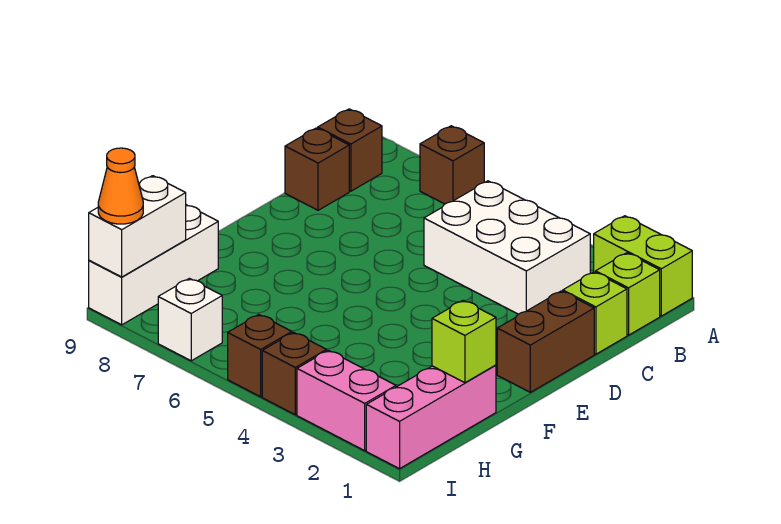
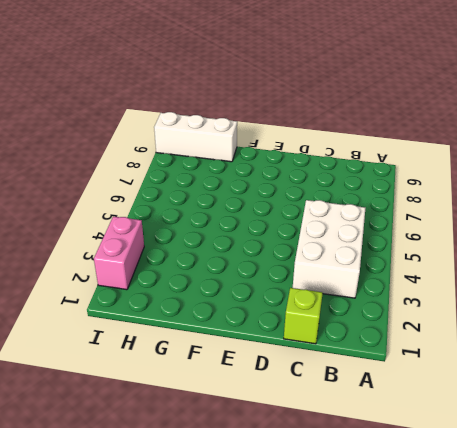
none -> lime brick A1:A2 level 1
none -> brown brick A7 level 1
none -> lime brick B1 level 1

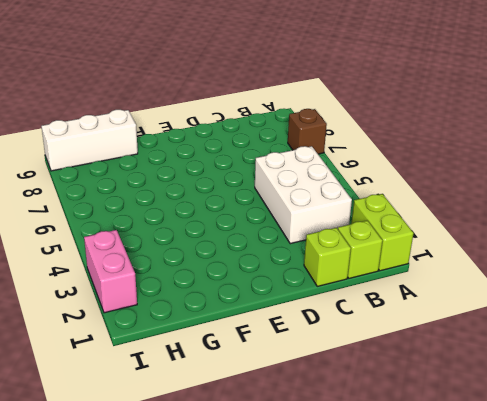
none -> brown brick B9 level 1
none -> brown brick C9 level 1
none -> brown brick D1:E1 level 1

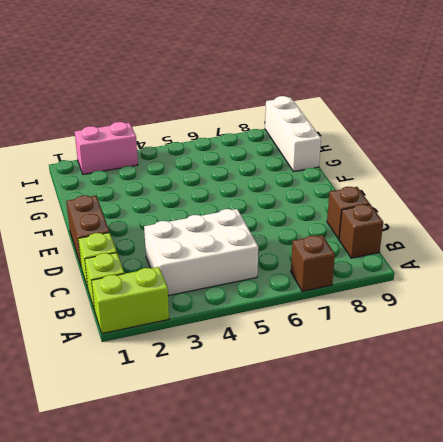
none -> pink brick G1:I1 level 1
none -> brown brick I4 level 1
none -> brown brick I5 level 1

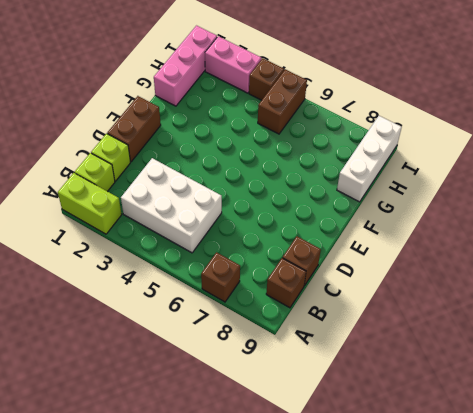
brown brick H5:I5 level 1 -> brown brick I5 level 1
none -> white brick I7 level 1
none -> lime brick G1 level 2
none -> white brick H9:I9 level 2

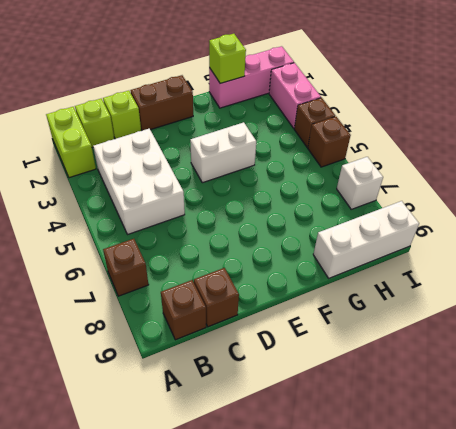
white brick E4:F4 level 1 -> white brick H9:I9 level 2
none -> orange cone I9 level 3

